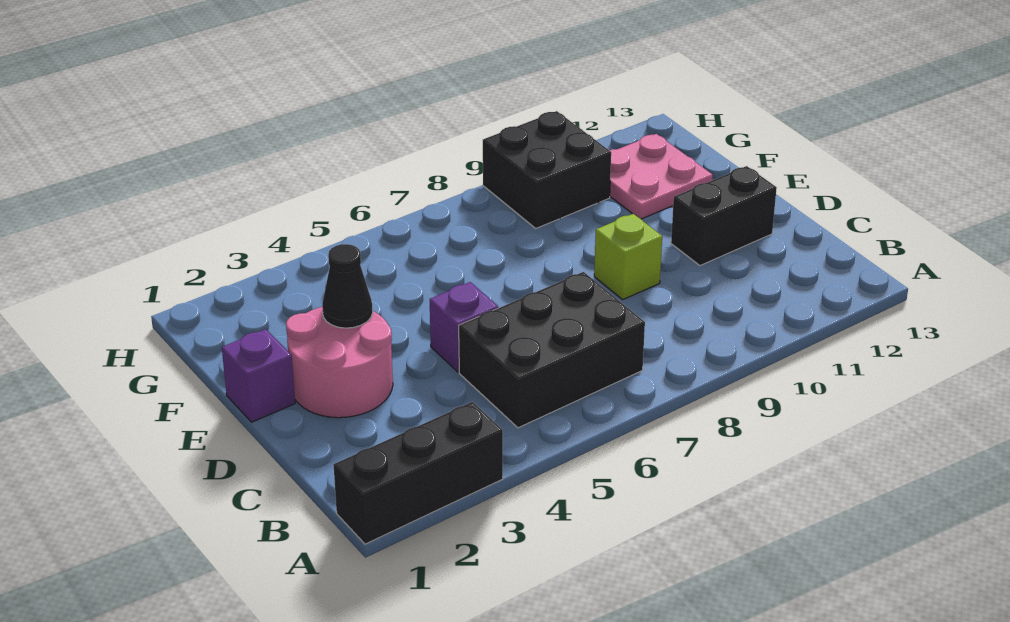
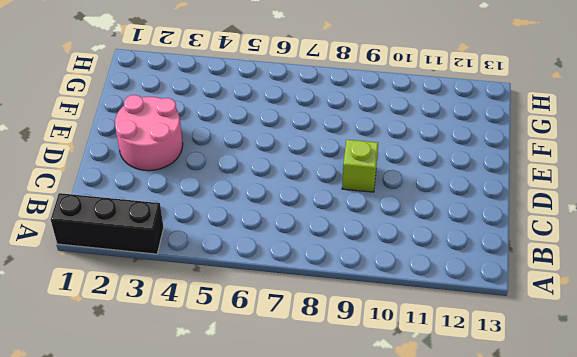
none -> black brick B5:C7 level 1
none -> purple brick D5 level 1

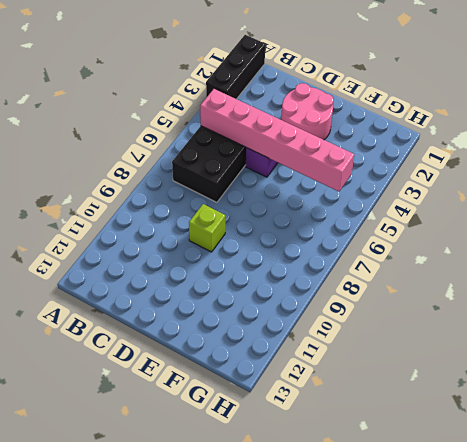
pink brick B5:G5 level 2 -> none
none -> black brick D11:D12 level 1
none -> purple brick E1 level 1

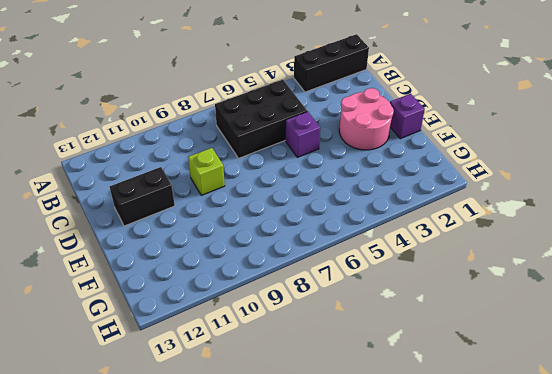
none -> pink plate F11:G12 level 1
none -> black brick G9:H10 level 1

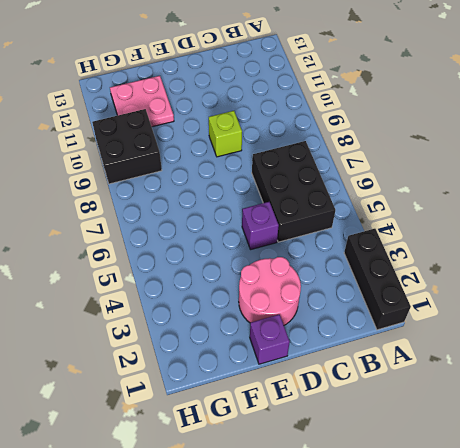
none -> black brick D11:D12 level 1
none -> black cone E3 level 2

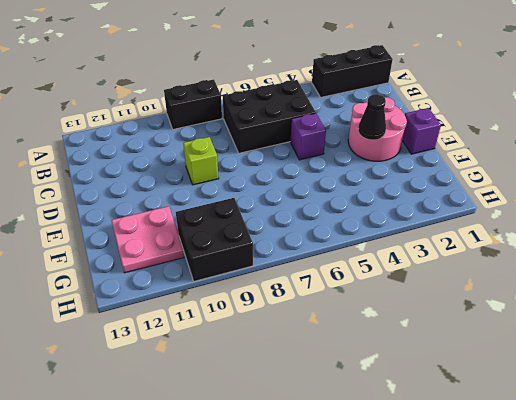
black brick A8:A9 level 1 -> black brick D11:D12 level 1

